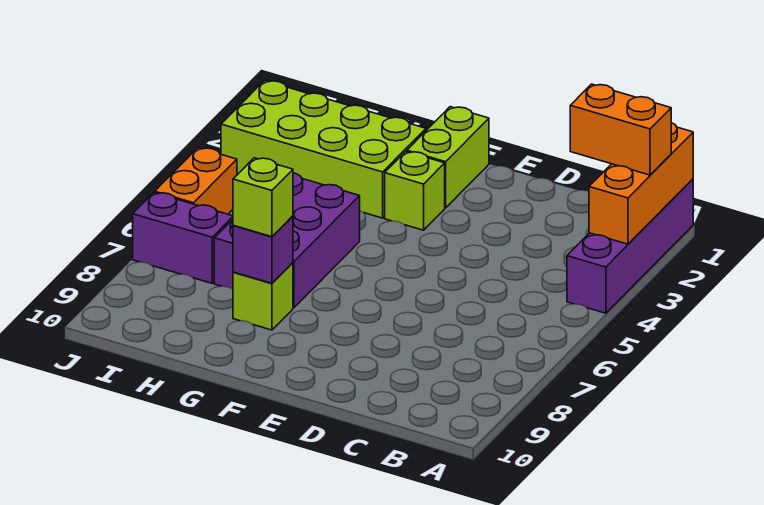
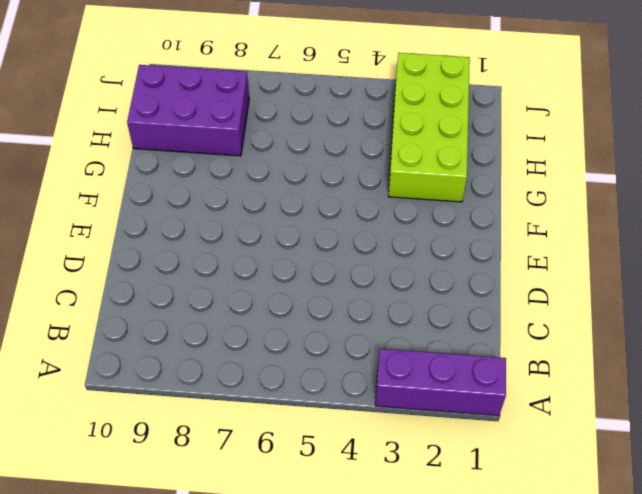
purple brick A1:A3 level 1 -> purple brick A1:A4 level 1
purple brick H8:I10 level 1 -> purple brick G5:H7 level 1
none -> lime brick F1:F2 level 1
none -> lime brick F3 level 1
none -> lime brick G8 level 1

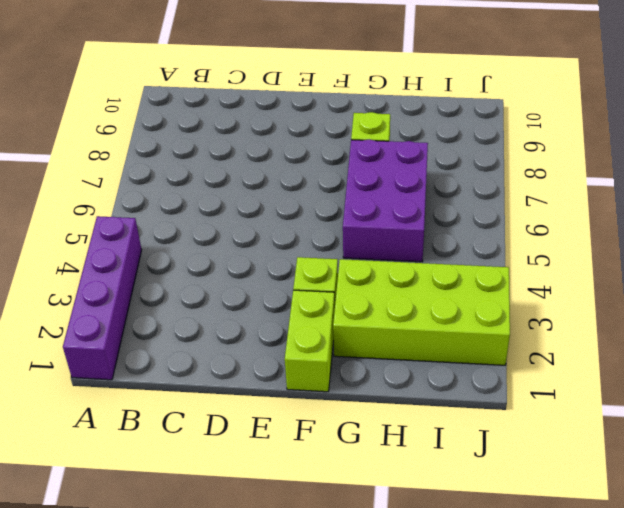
none -> purple brick I7:J7 level 1
none -> orange brick J5:J6 level 1
none -> orange brick A1:A3 level 2

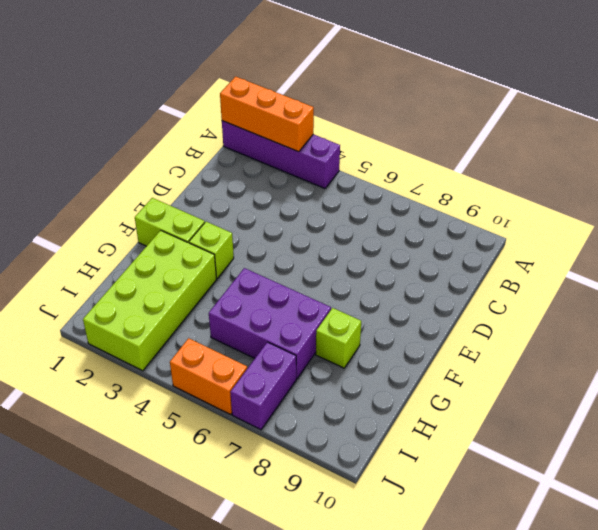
none -> purple brick G8 level 2
none -> orange brick A2:B2 level 3
none -> lime brick G8 level 3

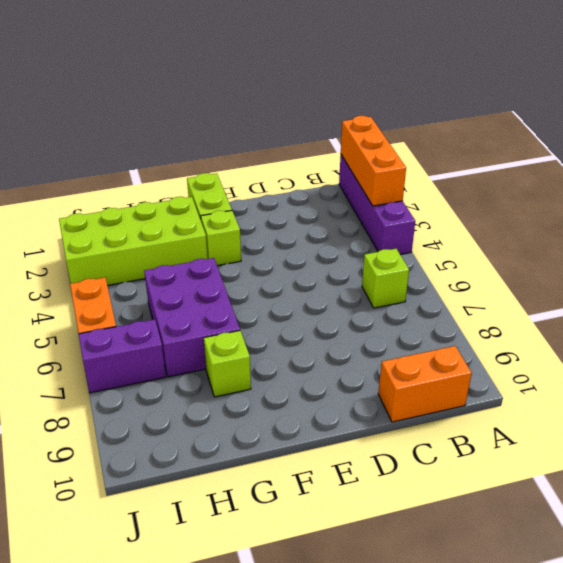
lime brick B6 level 1 -> lime brick G8 level 3
orange brick B10:C10 level 1 -> orange brick A2:B2 level 3
none -> purple brick G8 level 2

